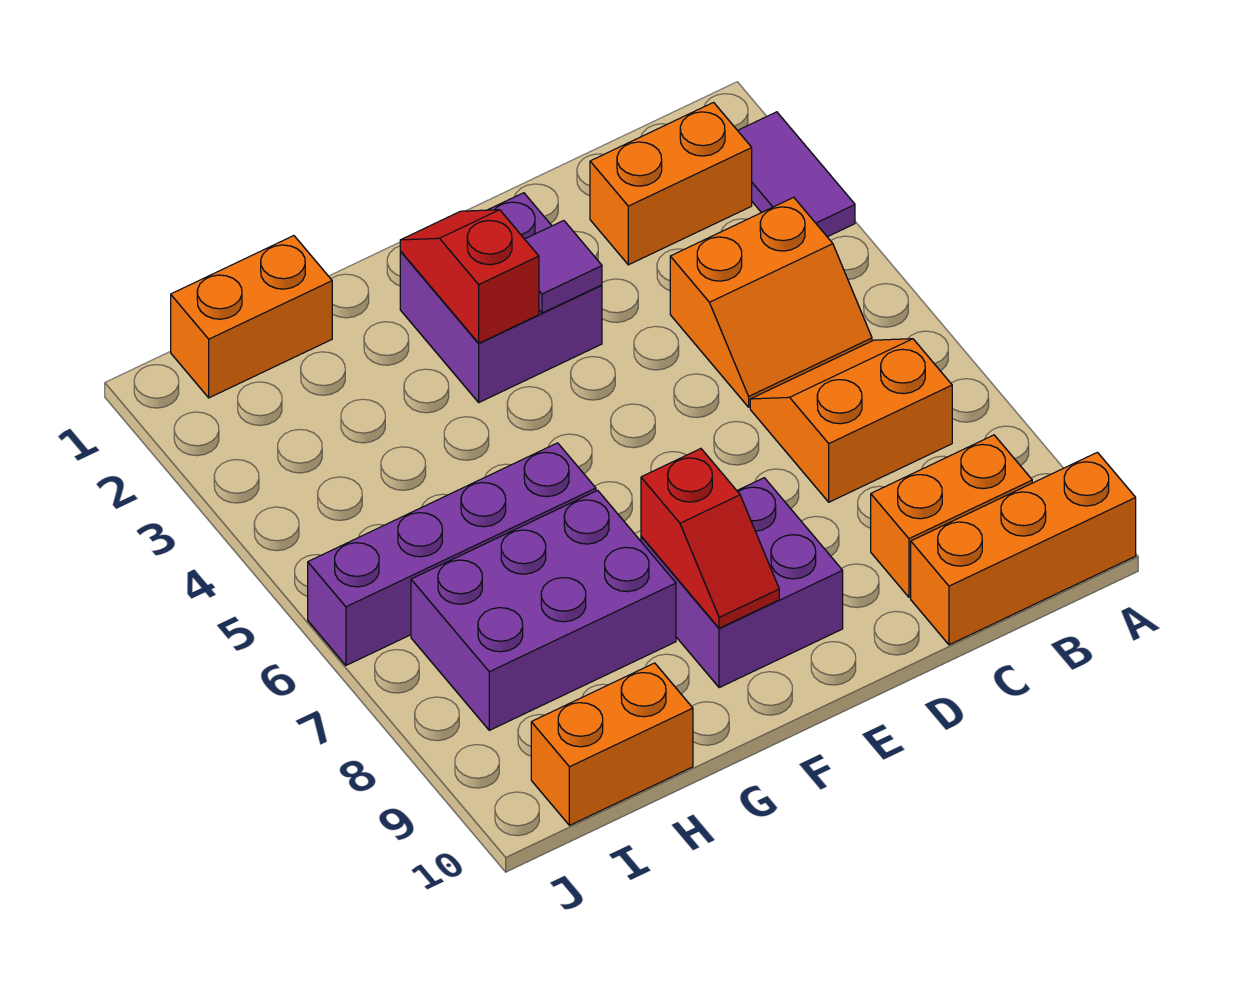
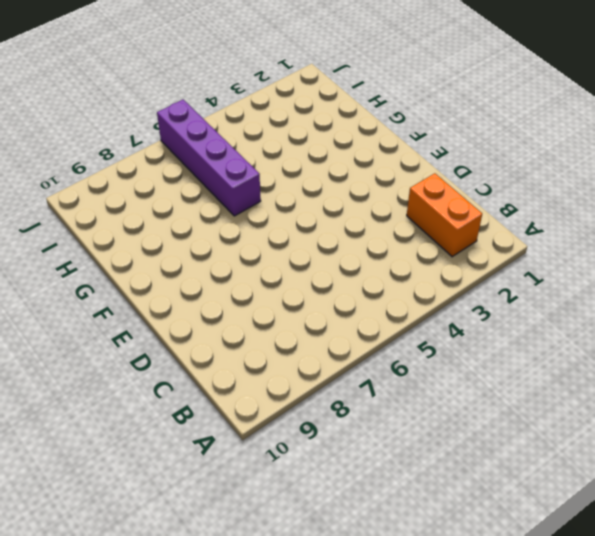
none -> purple tile A2:A3 level 1
none -> orange brick A10:C10 level 1
none -> orange slope B4:C5 level 1 top 4

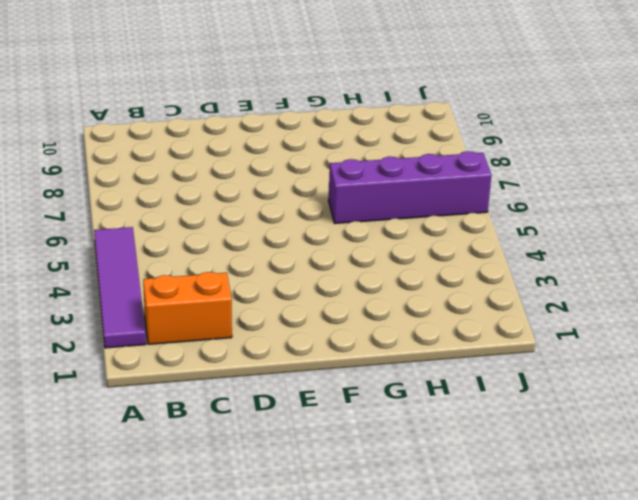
purple tile A2:A5 level 1 -> purple tile A2:A3 level 1
none -> orange brick A10:C10 level 1
none -> orange slope B4:C5 level 1 top 4
none -> orange slope B6:C7 level 1 top 7

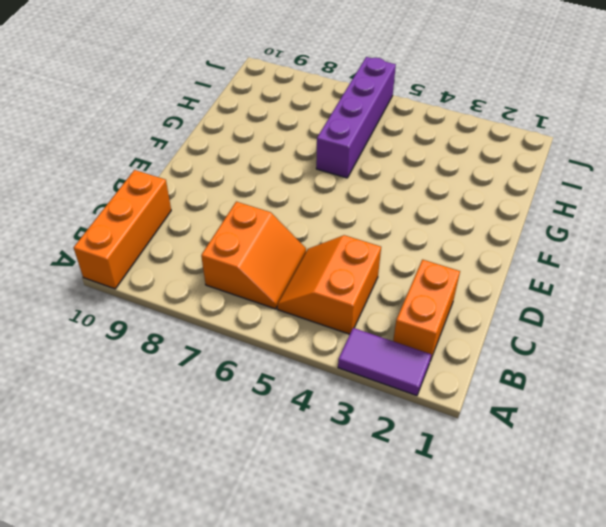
none -> orange brick B9:C9 level 1
none -> purple brick E2:F3 level 1
none -> purple brick E8:F9 level 1

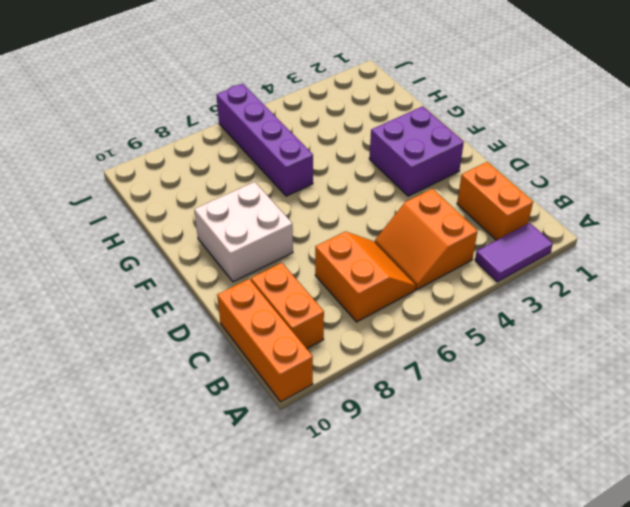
white brick E8:F9 level 1 -> purple brick E8:F9 level 1
none -> purple brick G7:I8 level 1
none -> orange brick H1:I1 level 1
none -> orange brick H10:I10 level 1

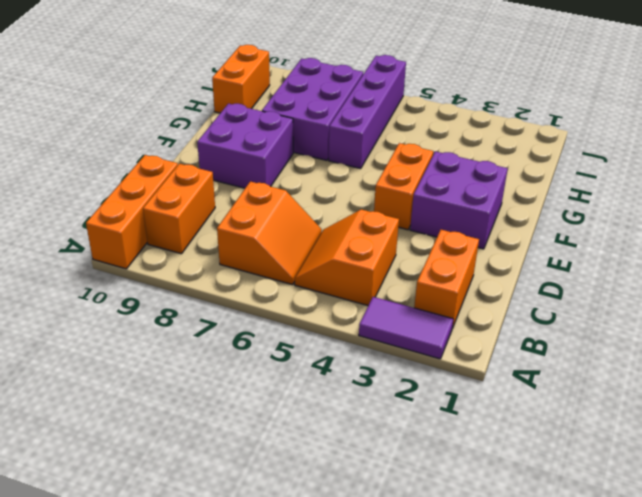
orange brick E4:F4 level 1 -> orange brick H1:I1 level 1
none -> purple tile E3 level 2
none -> red slope F2:F3 level 2 top 3
none -> red slope F8:F9 level 2 top 8

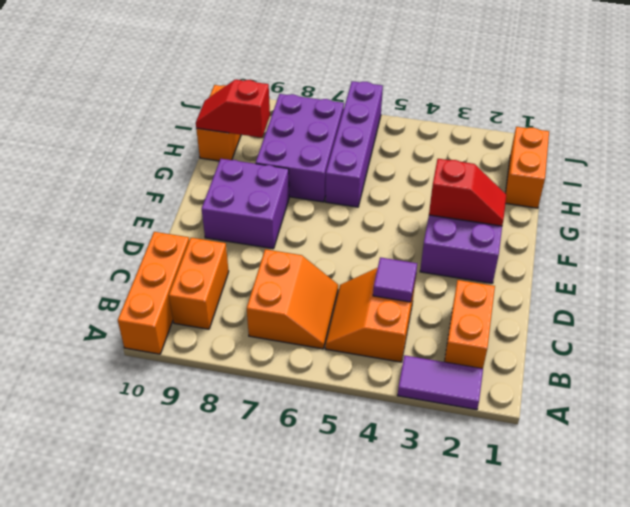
purple tile C4 level 2 -> purple tile E3 level 2
red slope H9:H10 level 2 top 9 -> red slope F8:F9 level 2 top 8

